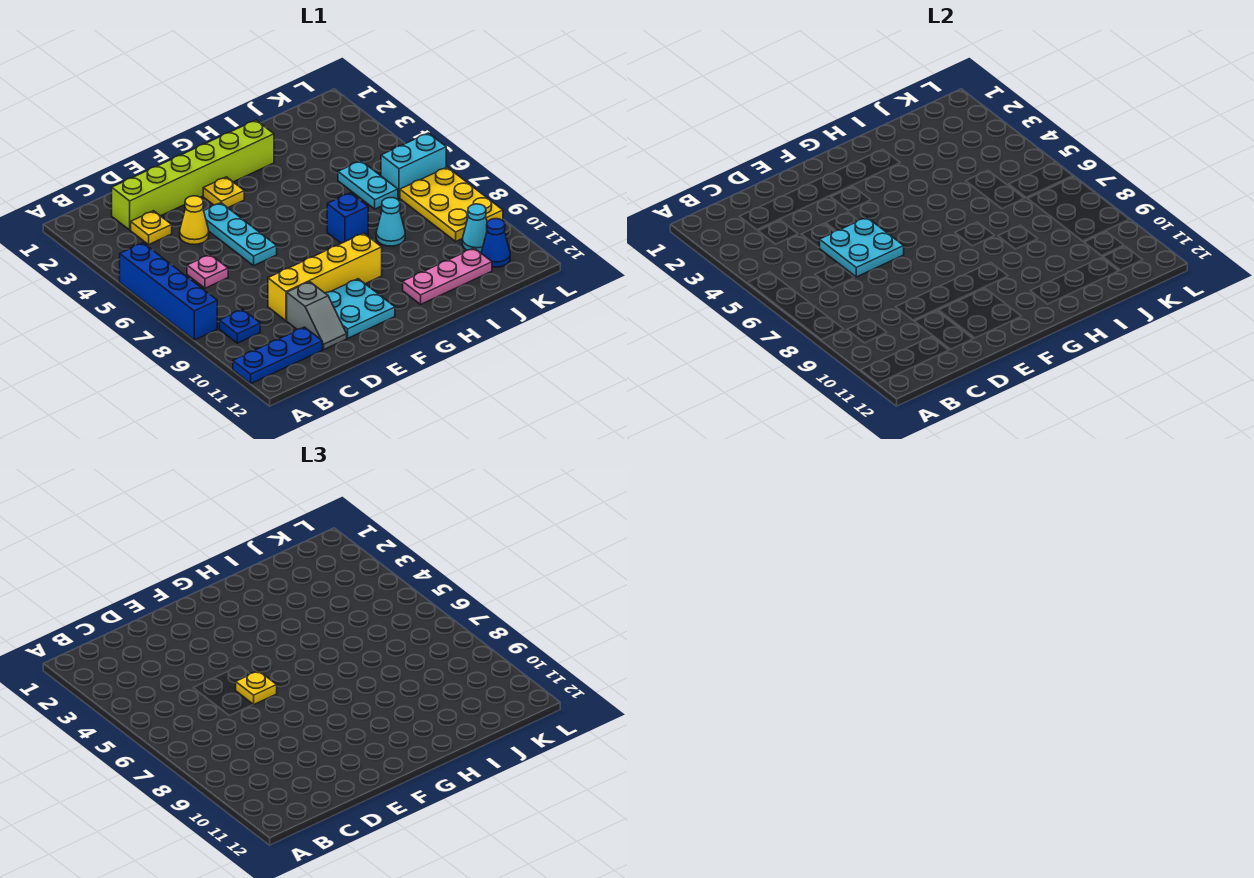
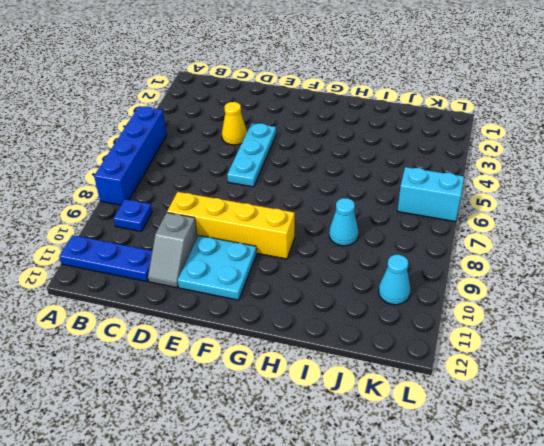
none -> lime brick C2:H2 level 1
none -> yellow plate C3 level 1
none -> pink plate C6 level 1

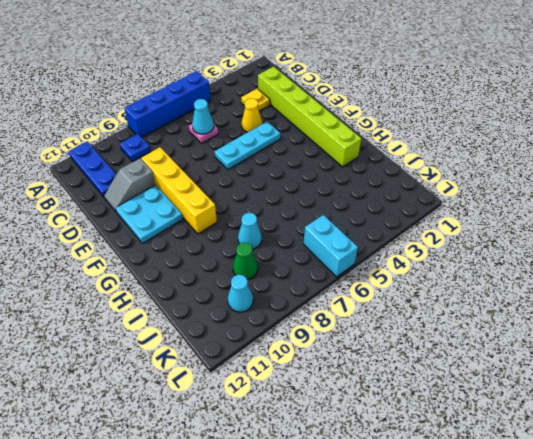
cyan cone C6 level 2 -> none
green cone J9 level 1 -> none
none -> yellow plate F3 level 1
none -> blue brick H7 level 1
none -> pink plate H11:J11 level 1

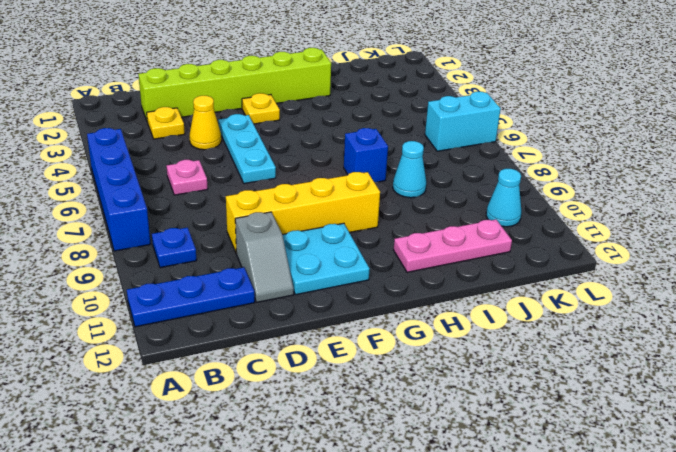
none -> cyan plate J5:J6 level 1
none -> yellow plate K7:L9 level 1
none -> blue cone K11 level 1

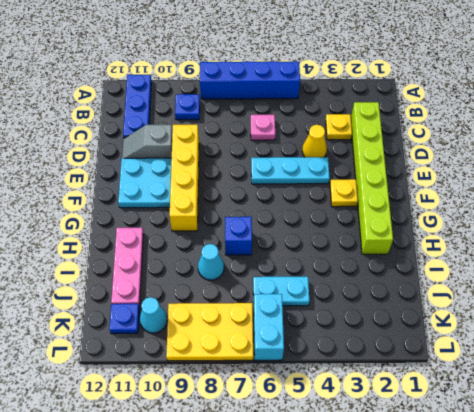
blue plate K11 level 1 -> blue cone K11 level 1
none -> cyan plate D5:E6 level 2
none -> yellow plate E6 level 3

